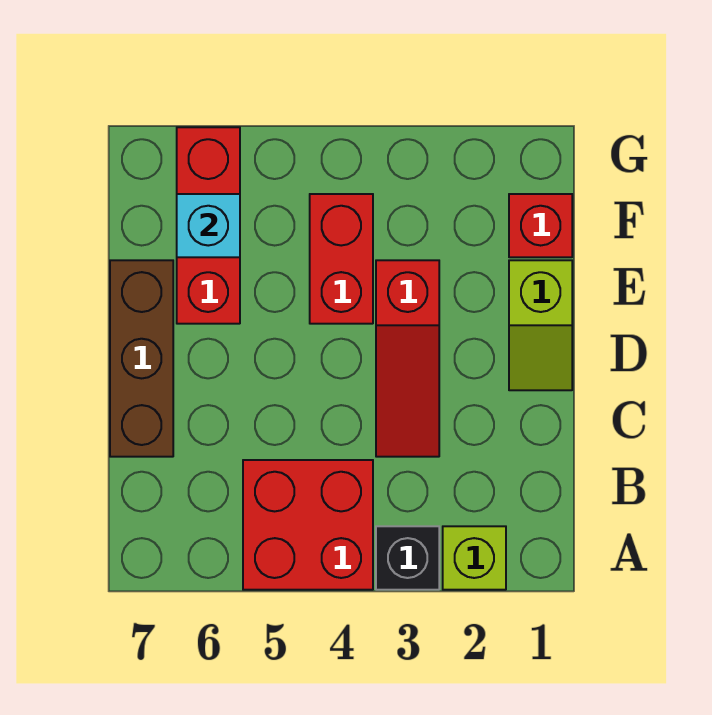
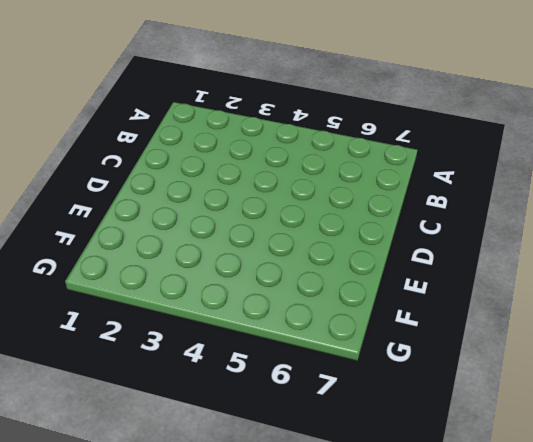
none -> lime brick A2 level 1
none -> black brick A3 level 1

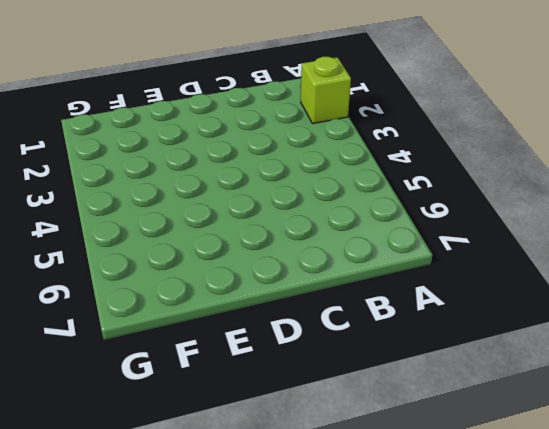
none -> black brick A3 level 1
none -> red brick A4:B5 level 1

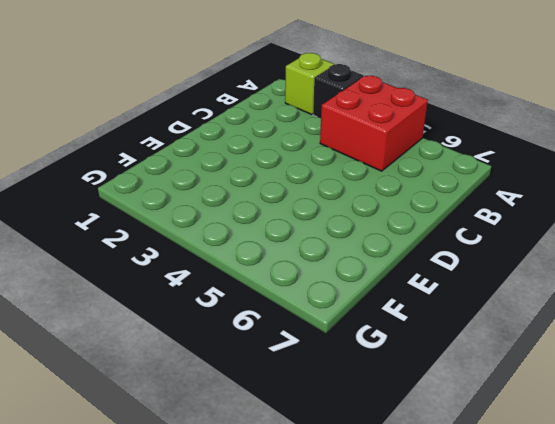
none -> red slope C3:E3 level 1 top E
none -> brown brick C7:E7 level 1

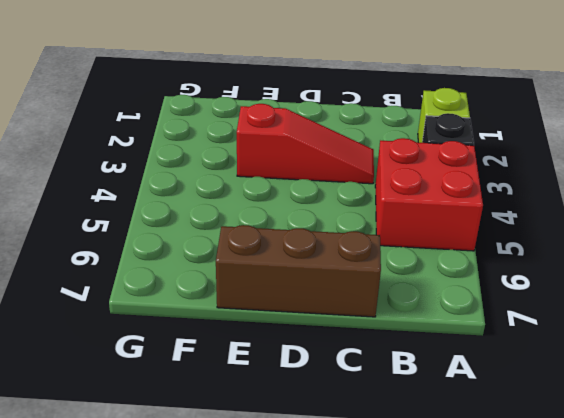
none -> lime slope D1:E1 level 1 top E
none -> red brick E4:F4 level 1

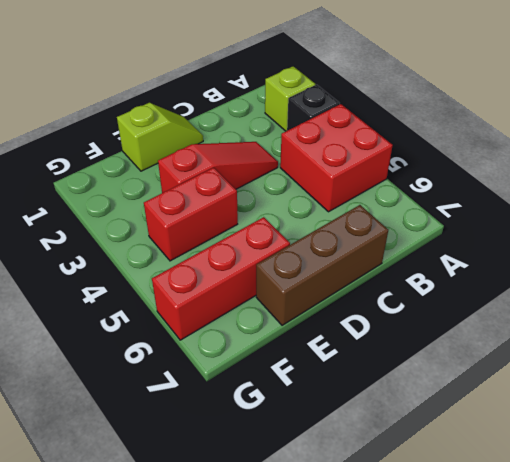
none -> red brick F1 level 1
none -> cyan brick F6 level 2

